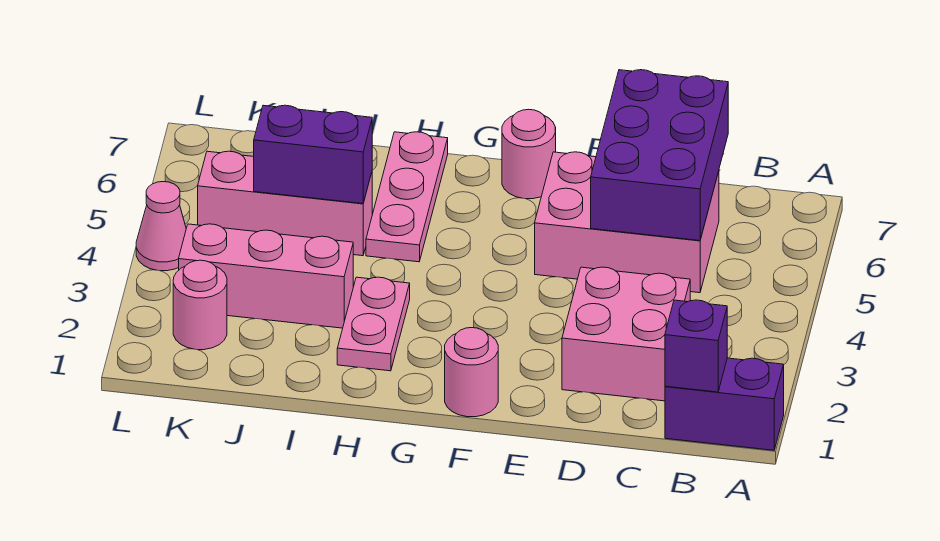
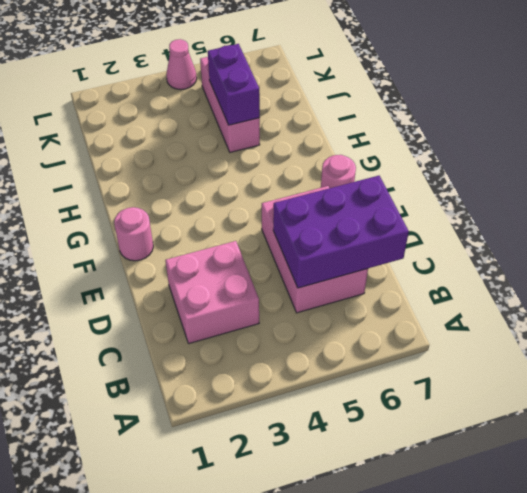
none -> purple brick A1:B1 level 1
none -> pink plate H2:H3 level 1
none -> pink plate H5:H7 level 1

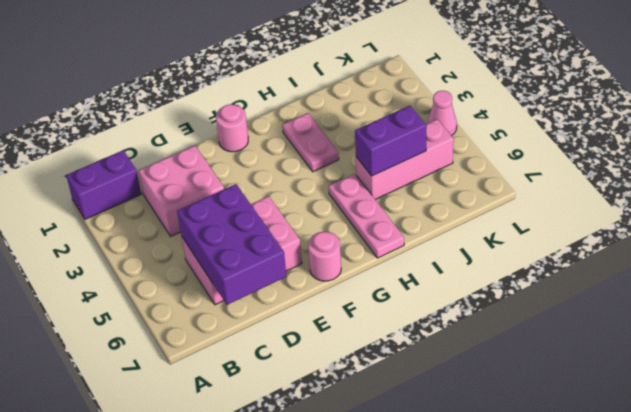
none -> pink brick I3:K3 level 1
none -> pink round brick K2 level 1
none -> purple brick B1 level 2

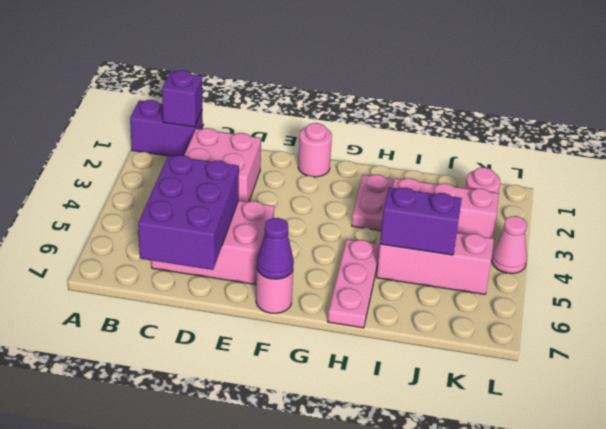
purple cone F7 level 2 -> none

